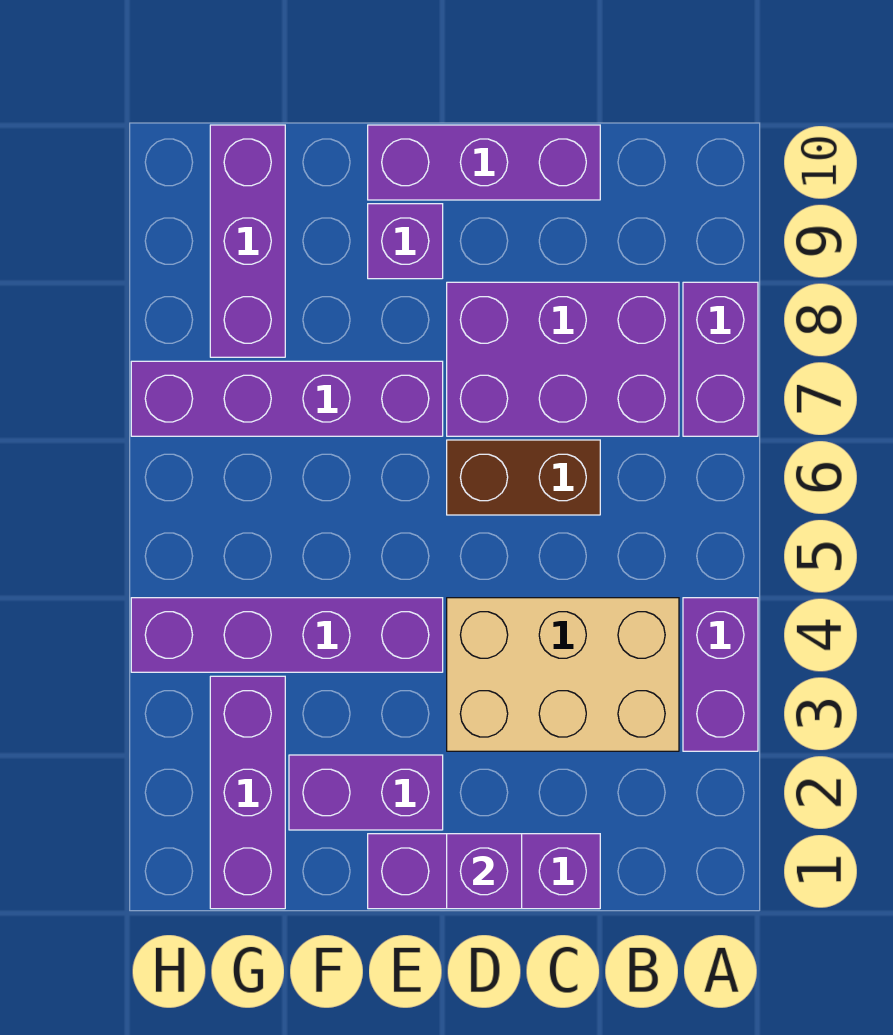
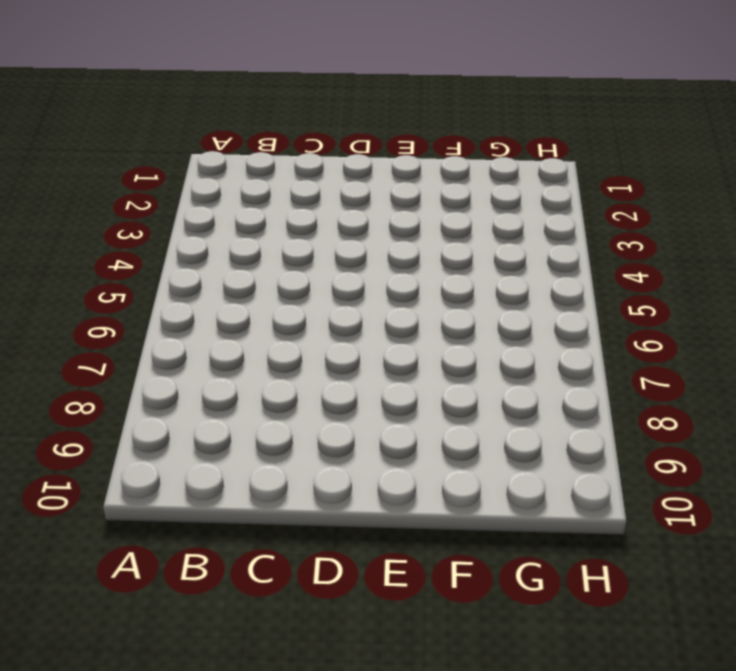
none -> purple brick A3:A4 level 1
none -> purple brick A7:A8 level 1
none -> tan brick B3:D4 level 1

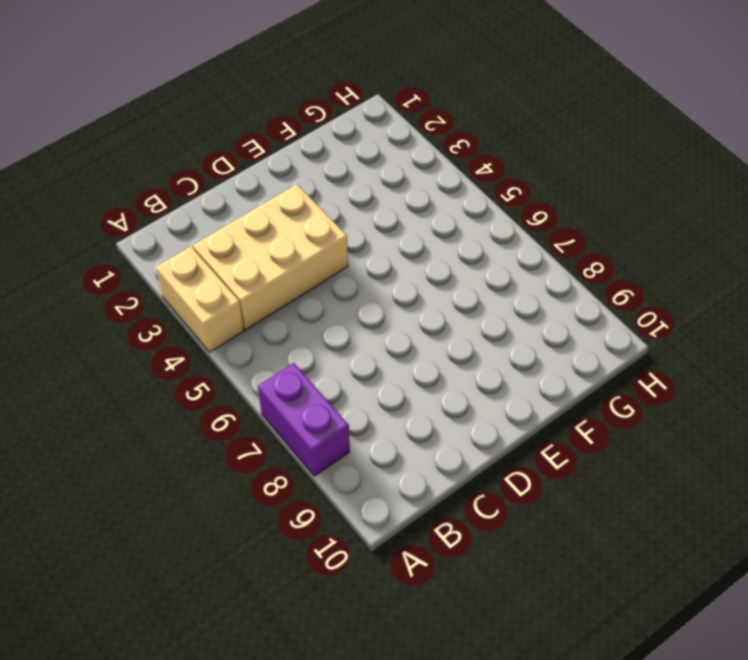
tan brick A3:A4 level 1 -> purple brick A3:A4 level 1
none -> purple brick B7:D8 level 1
none -> purple brick C1:E1 level 1
none -> brown brick C6:D6 level 1

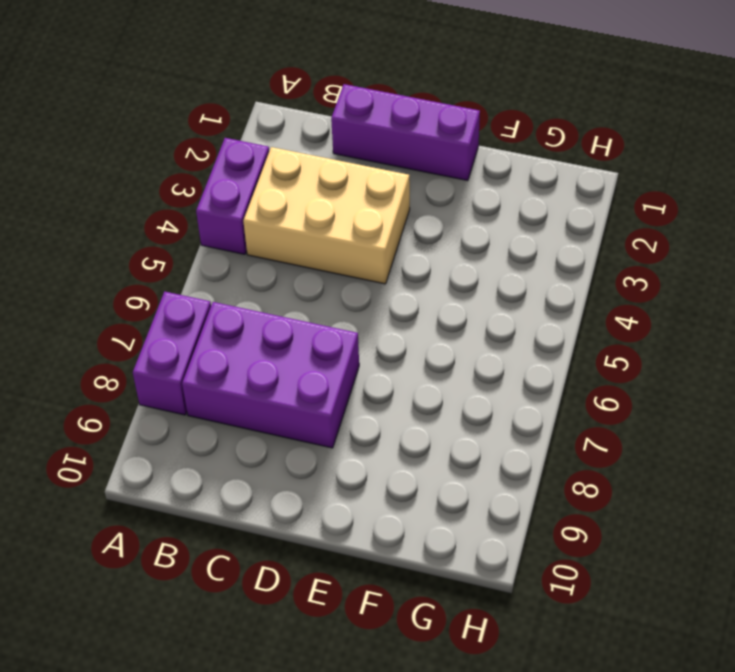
none -> brown brick C6:D6 level 1
none -> purple brick C10:E10 level 1
none -> purple brick E2:F2 level 1

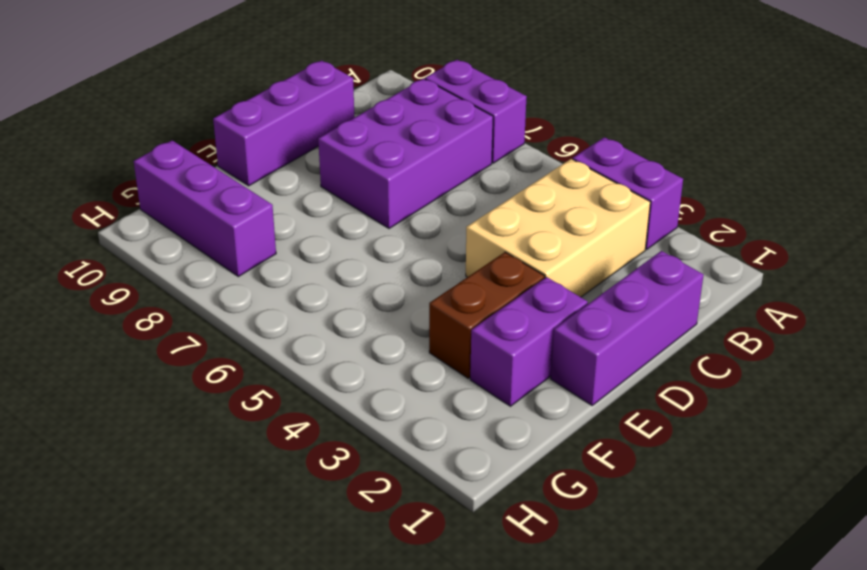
brown brick E3:F3 level 1 -> brown brick C6:D6 level 1
none -> purple brick E4:H4 level 1
none -> purple brick E7:H7 level 1
none -> purple brick E9 level 1

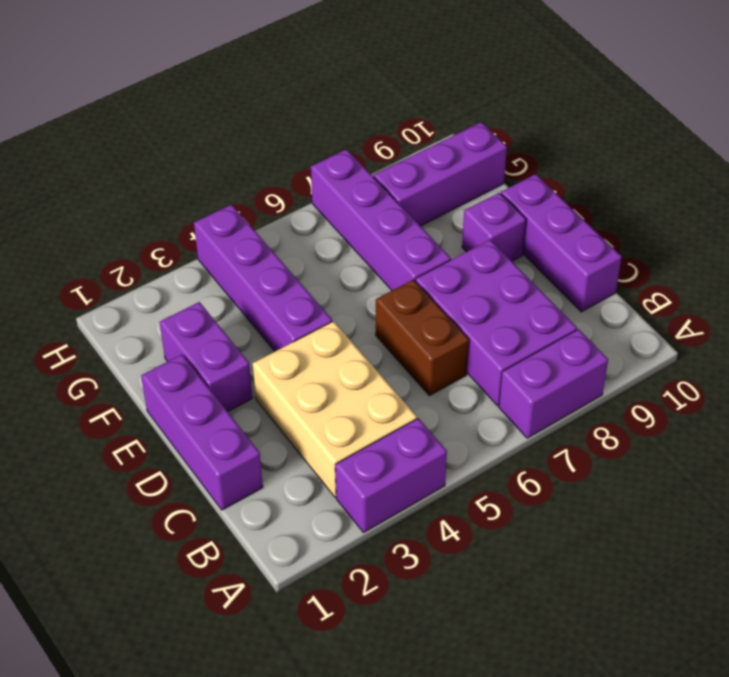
none -> purple brick G1:G3 level 1
none -> purple brick D1 level 2

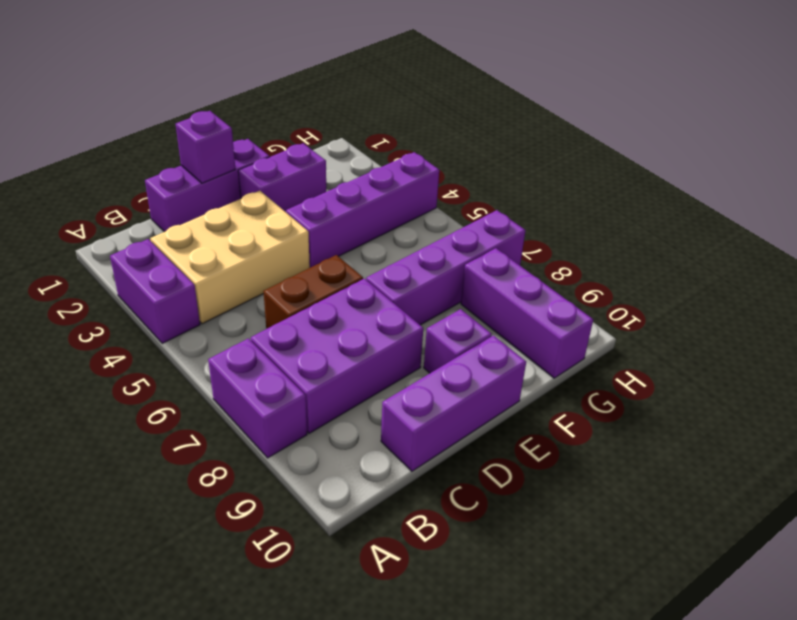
none -> purple brick G1:G3 level 1

